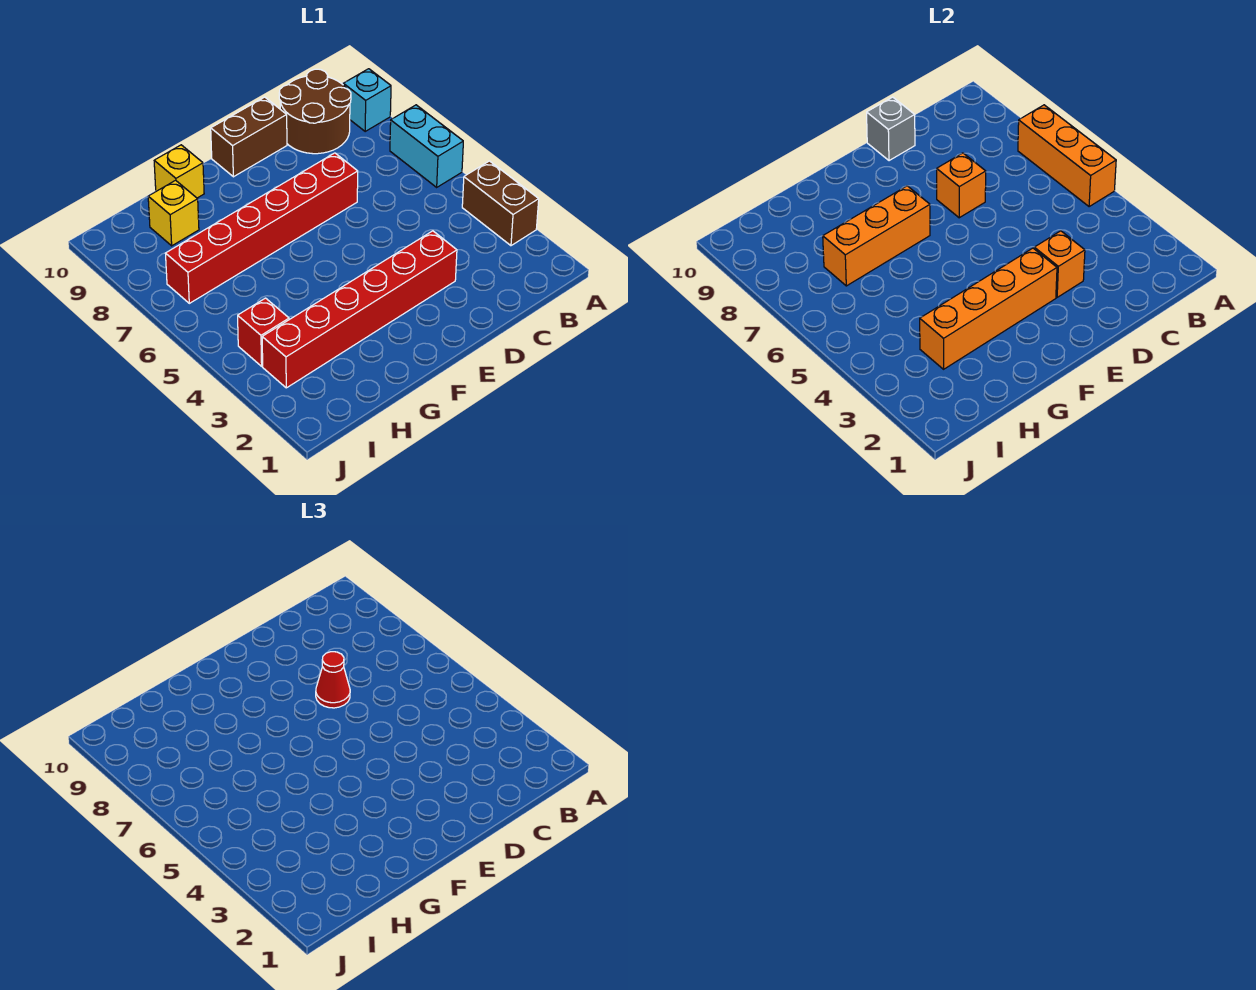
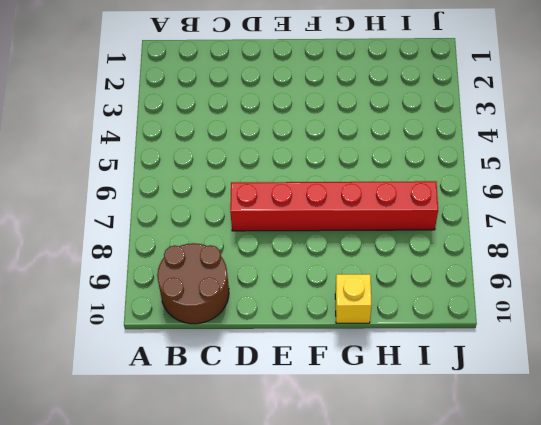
none -> brown brick A3:A4 level 1
none -> cyan brick A6:A7 level 1
none -> cyan brick A9 level 1

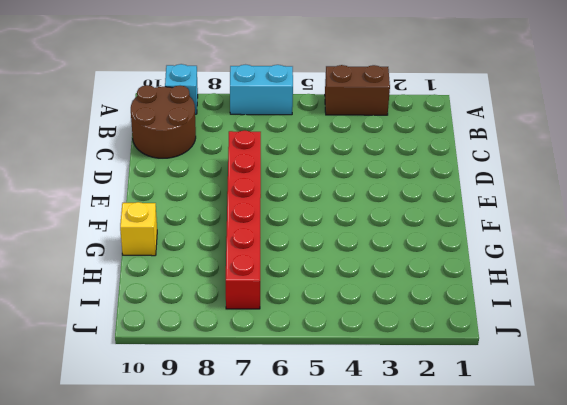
none -> red brick D3:I3 level 1
none -> brown brick D10:E10 level 1
none -> yellow brick H9 level 1

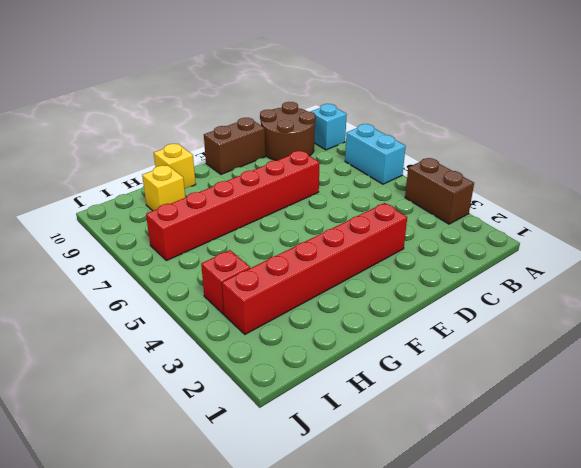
none -> orange brick A5:A7 level 2
none -> orange brick D3 level 2
none -> orange brick D7 level 2

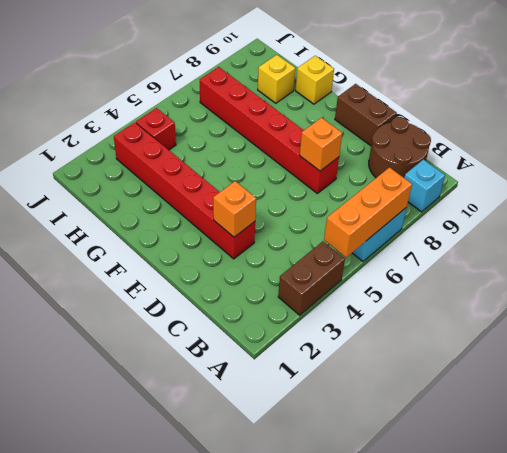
none -> grey brick D10 level 2
none -> orange brick E3:H3 level 2
none -> orange brick F7:H7 level 2

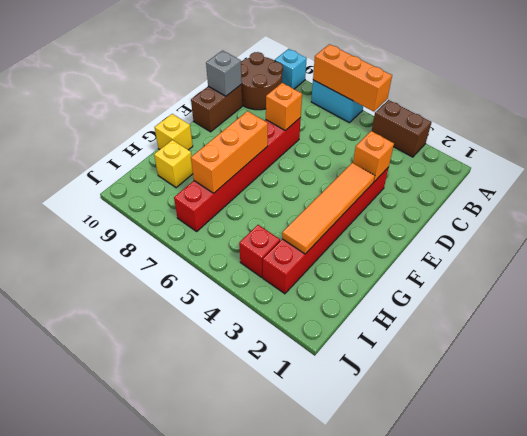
orange tile E3:H3 level 2 -> orange brick E3:H3 level 2
none -> red cone D7 level 3

